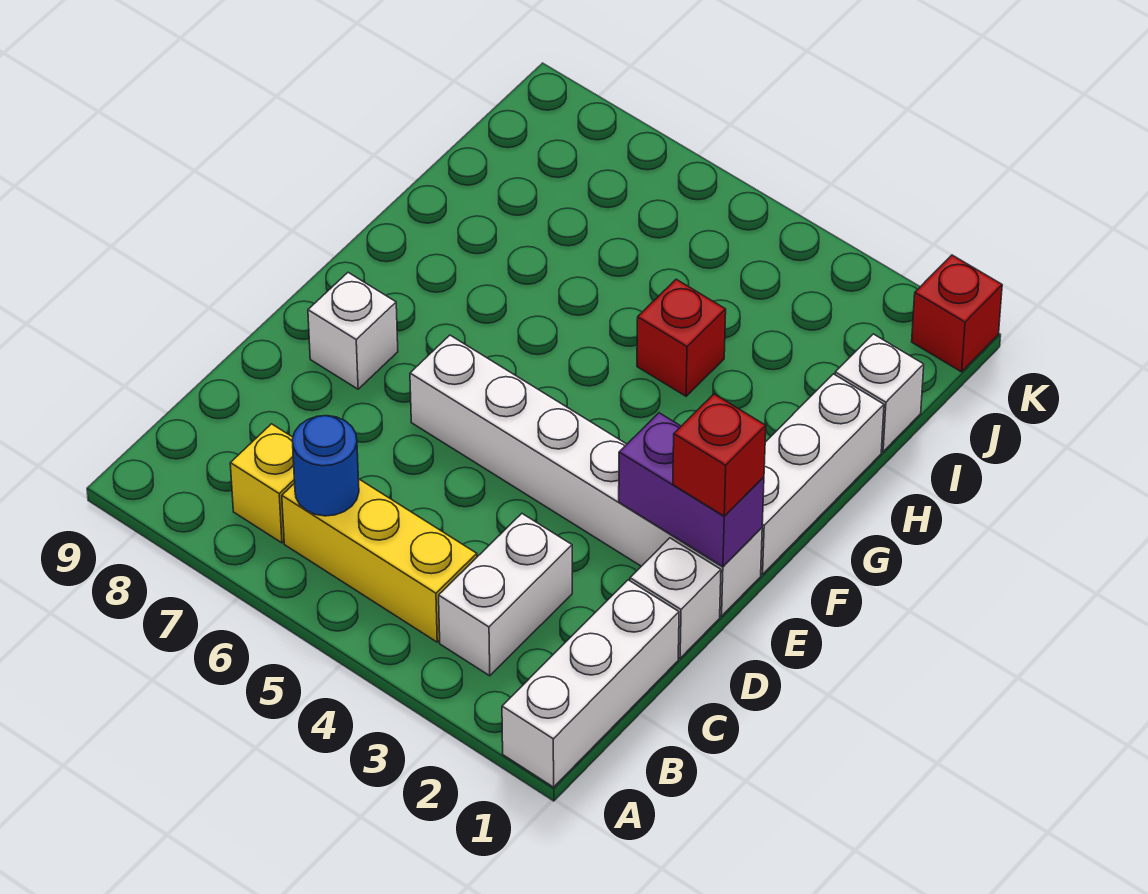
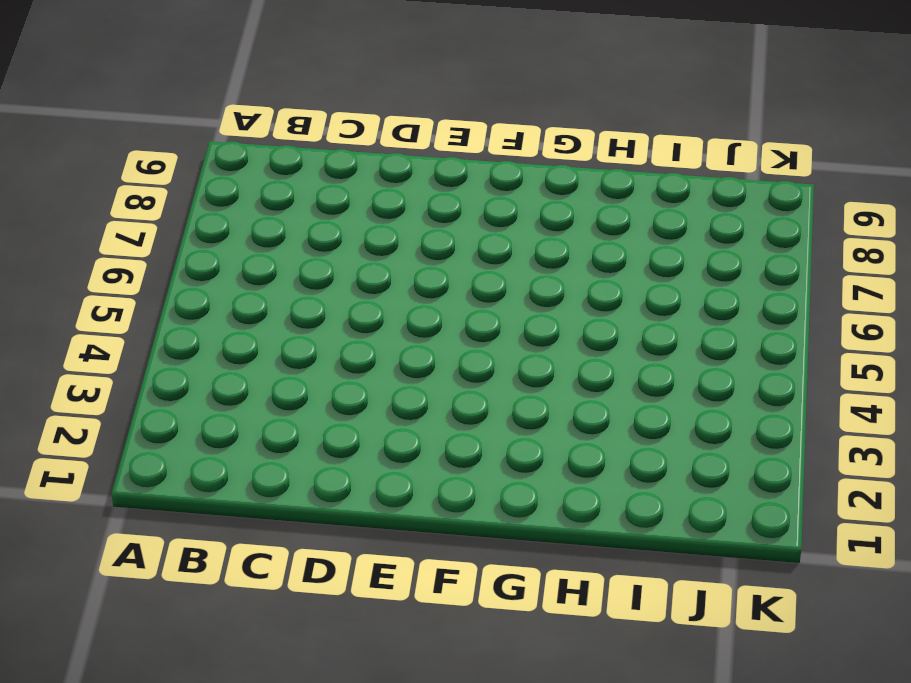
none -> white brick A1:C1 level 1
none -> white brick B3:C3 level 1
none -> yellow brick B4:B6 level 1

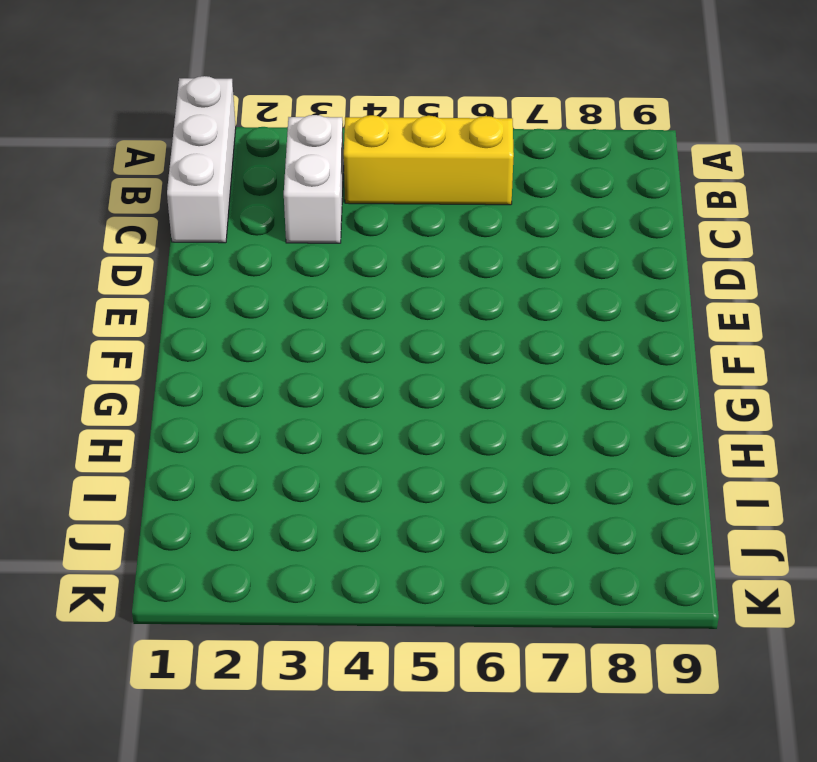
none -> yellow brick B7 level 1
none -> white brick D1 level 1
none -> white brick E1:E6 level 1

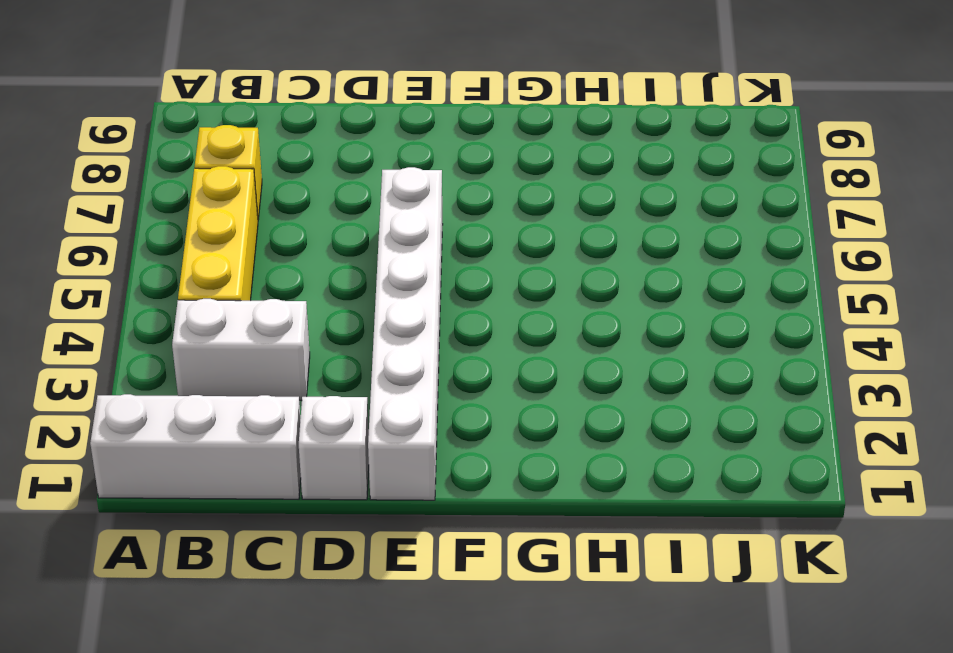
none -> white brick E8 level 1
none -> white brick F1:H1 level 1
none -> red brick H4 level 1

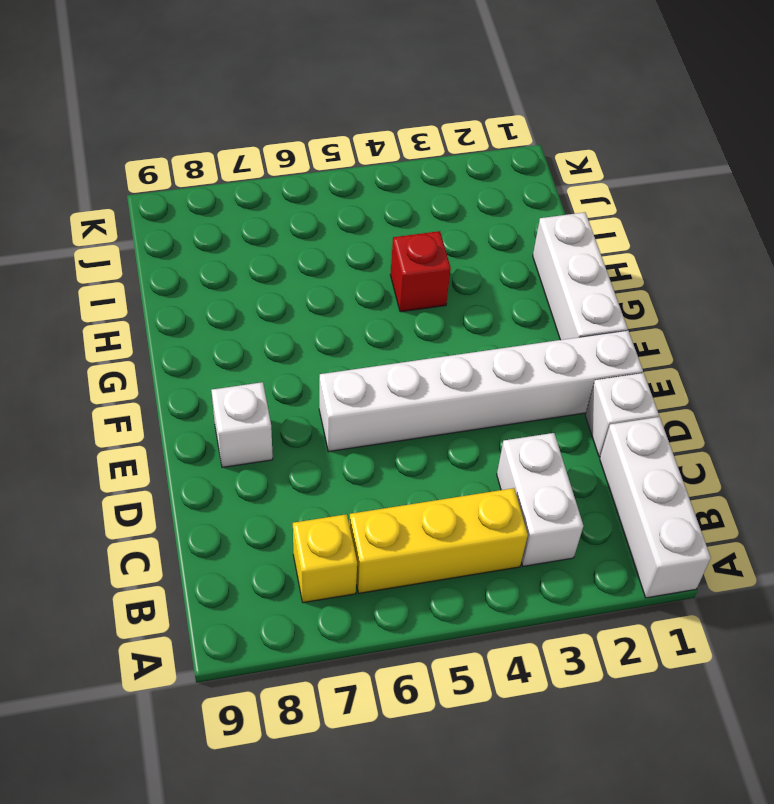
none -> white brick I1 level 1
none -> red brick K1 level 1
none -> blue round brick B6 level 2

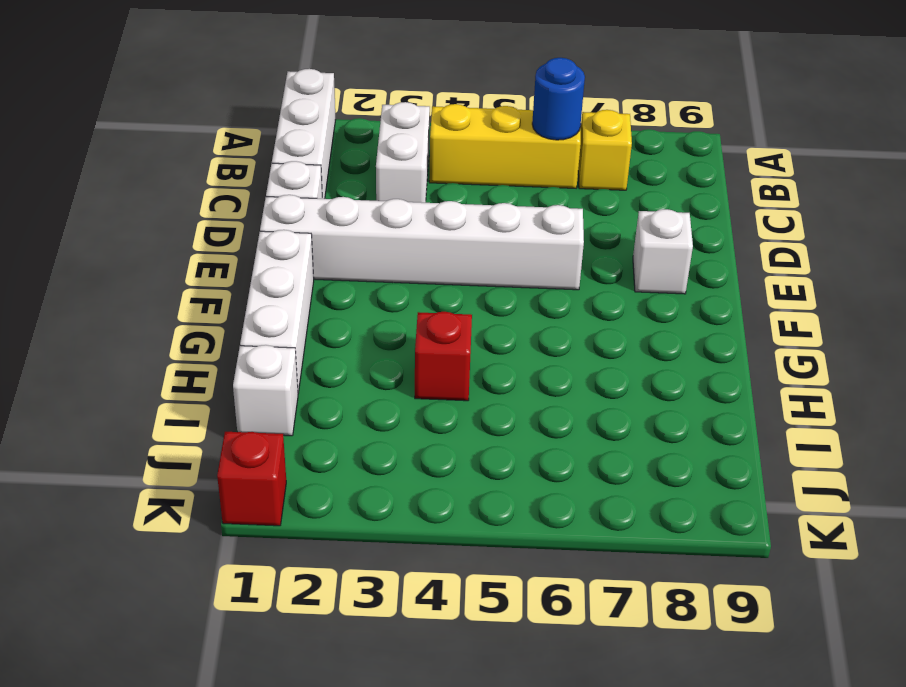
none -> purple brick E1:E2 level 2
none -> red brick E1 level 3

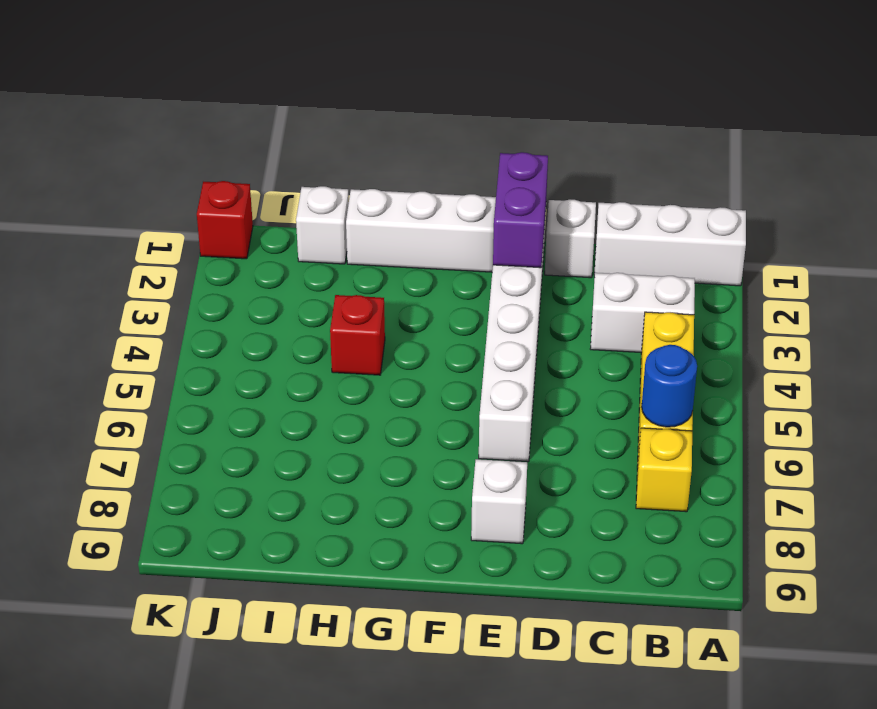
none -> red brick E1 level 3

